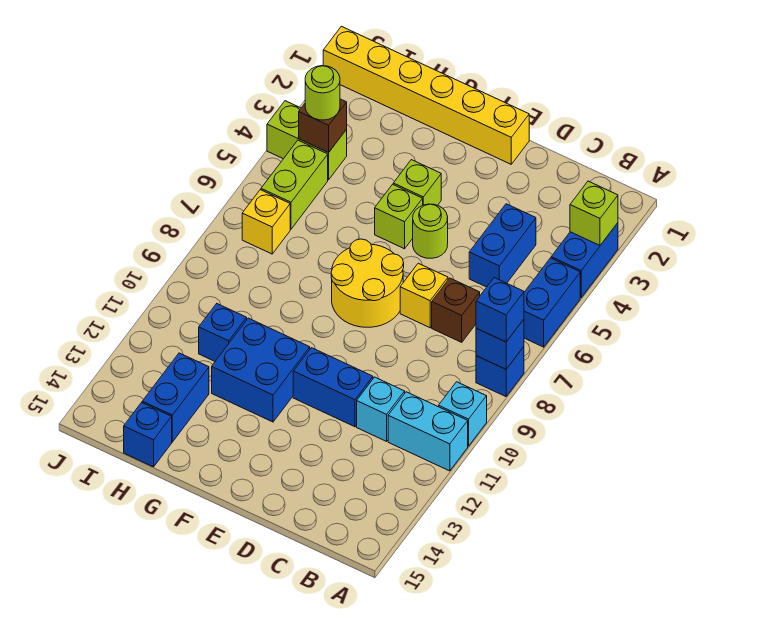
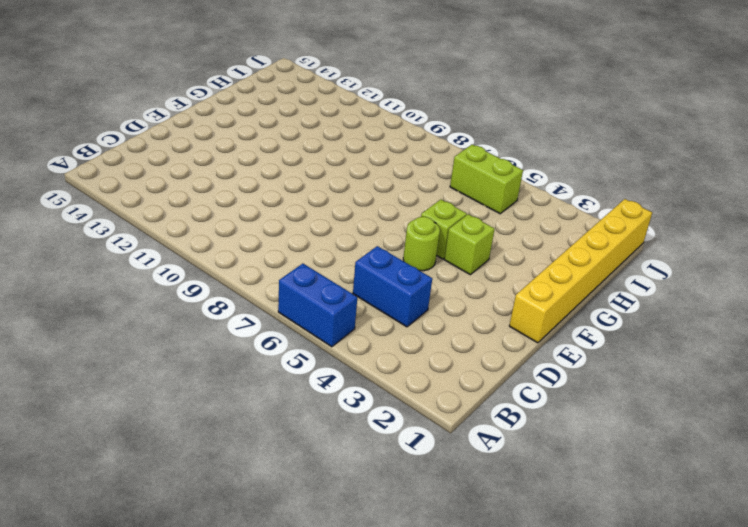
none -> blue brick A3:A4 level 1
none -> blue brick A8 level 1
none -> cyan brick A10 level 1

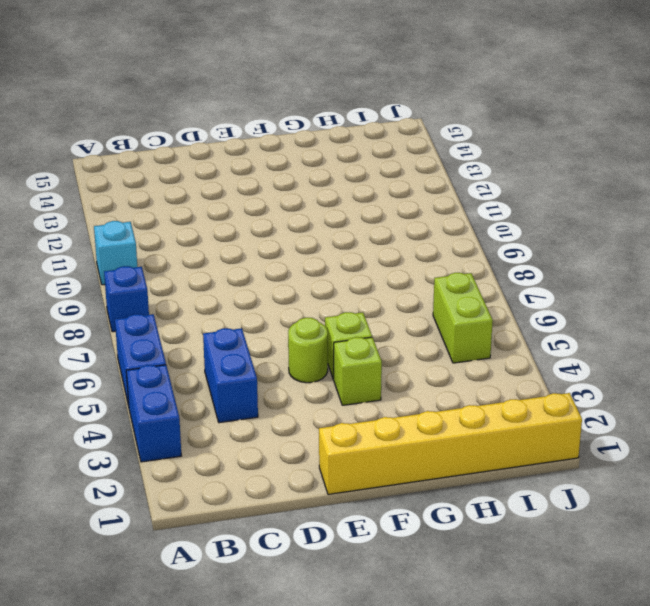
none -> cyan brick A11:B11 level 1
none -> brown brick C7 level 1
none -> cyan brick C11 level 1

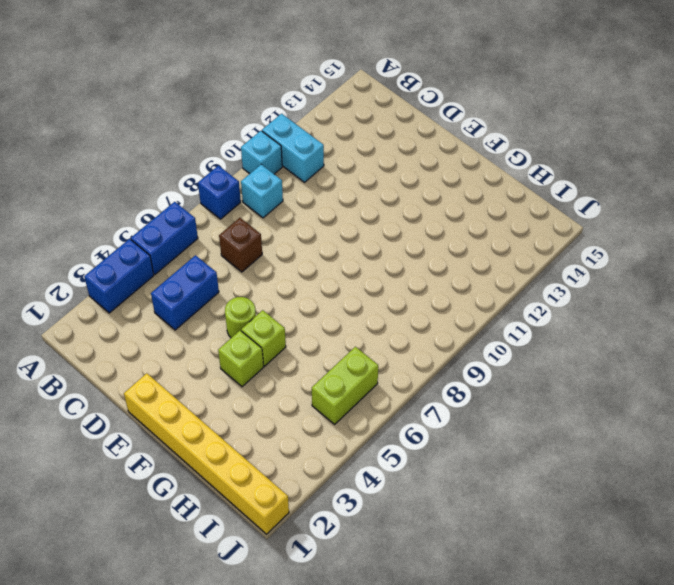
cyan brick B9 level 1 -> cyan brick C11 level 1
none -> yellow brick D7 level 1
none -> blue brick D11:E11 level 1
none -> yellow round brick E7:F8 level 1

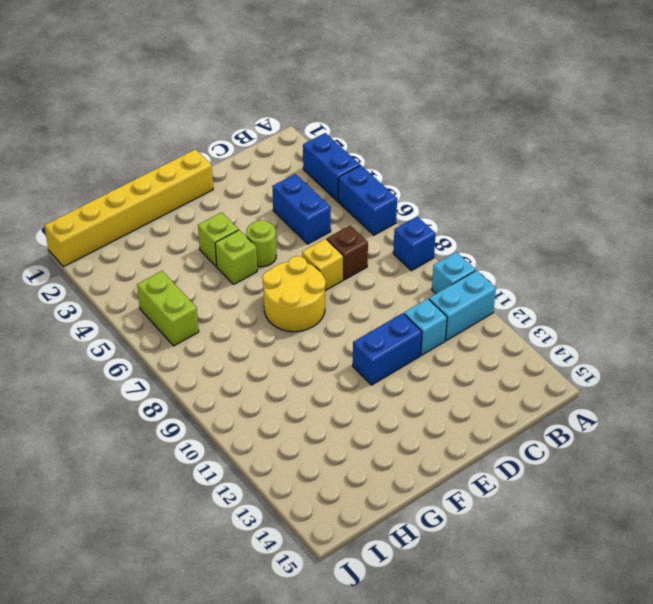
none -> blue brick F11:G12 level 1
none -> blue brick H11 level 1
none -> blue brick H13:H14 level 1

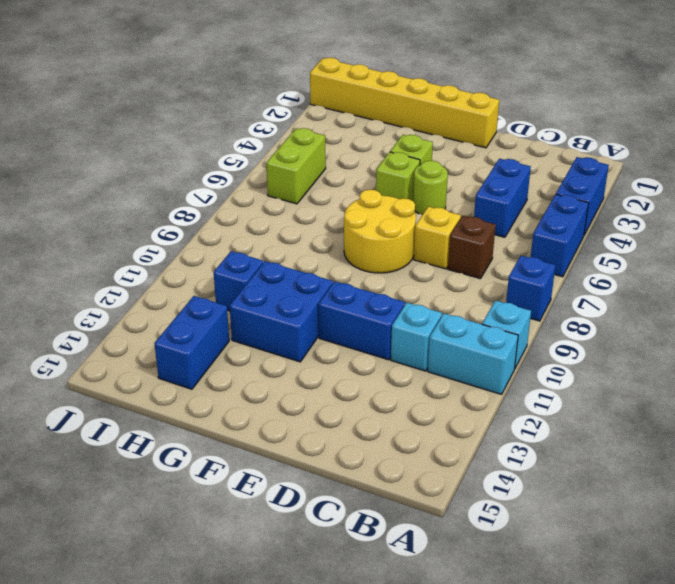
none -> blue brick H15 level 1
none -> lime brick I4:J4 level 1
none -> yellow brick I7 level 1

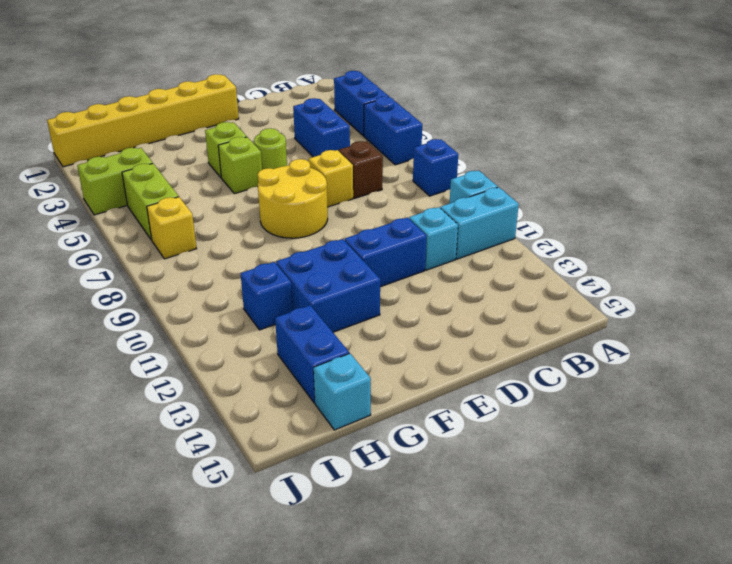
cyan brick H15 level 1 -> blue brick H15 level 1
none -> lime brick A3 level 2
none -> blue brick A8 level 2
none -> brown brick I4 level 2

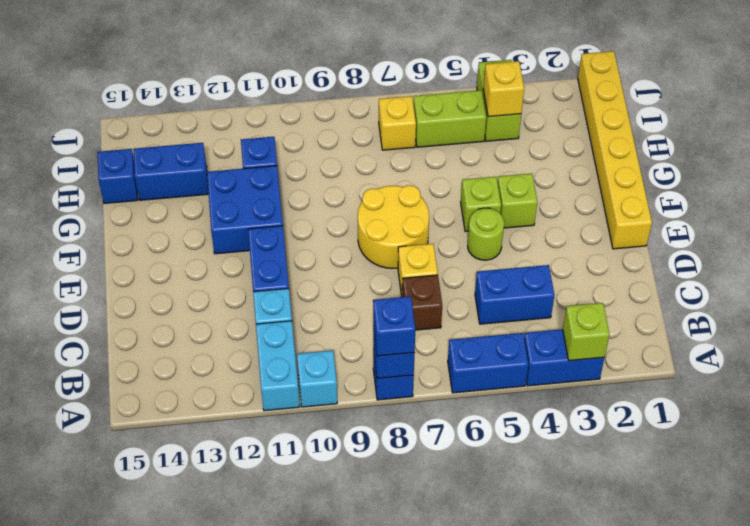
yellow brick I4 level 2 -> brown brick I4 level 2
none -> lime round brick I4 level 3

